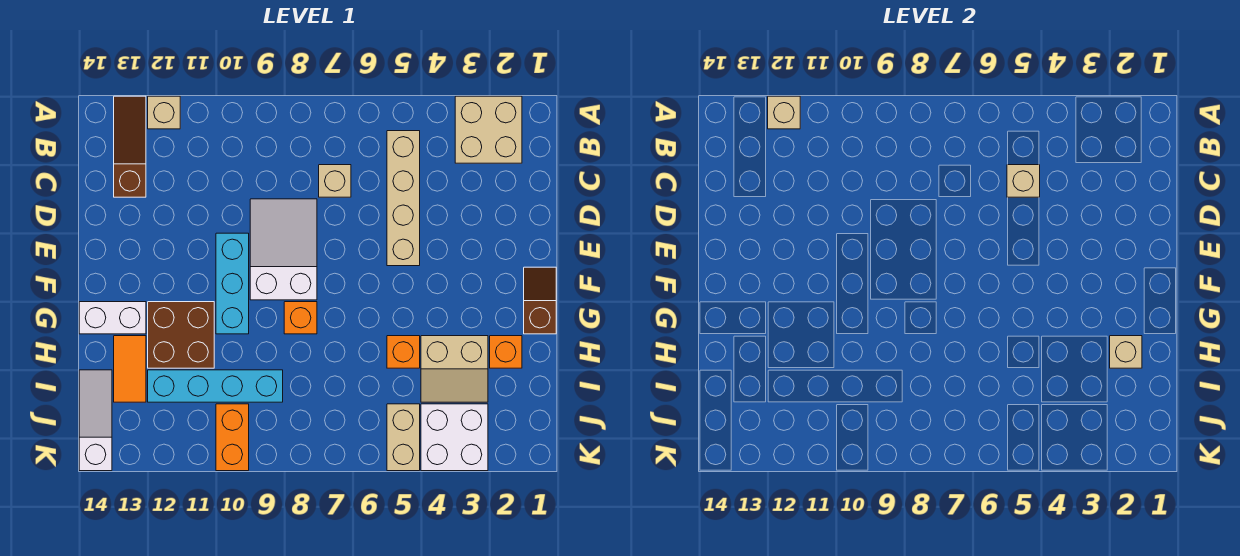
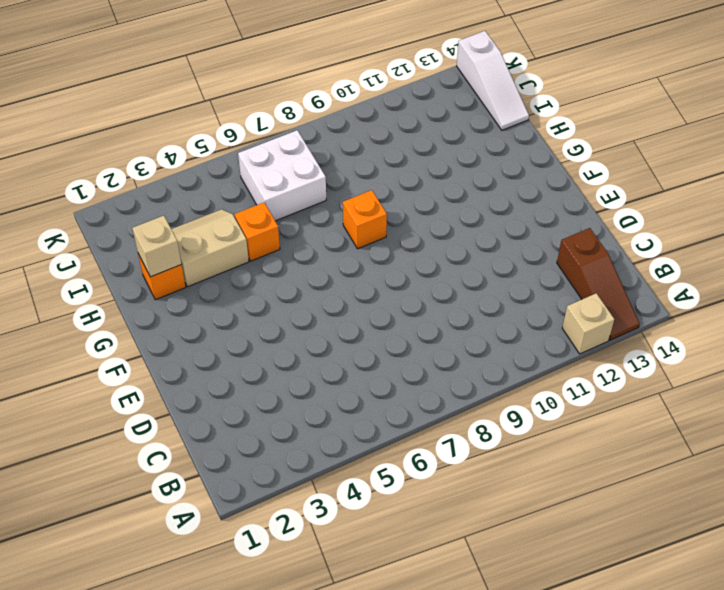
white brick I6:J7 level 1 -> white brick J3:K4 level 1
none -> tan brick A2:B3 level 1
none -> tan brick B5:E5 level 1
none -> tan brick C7 level 1

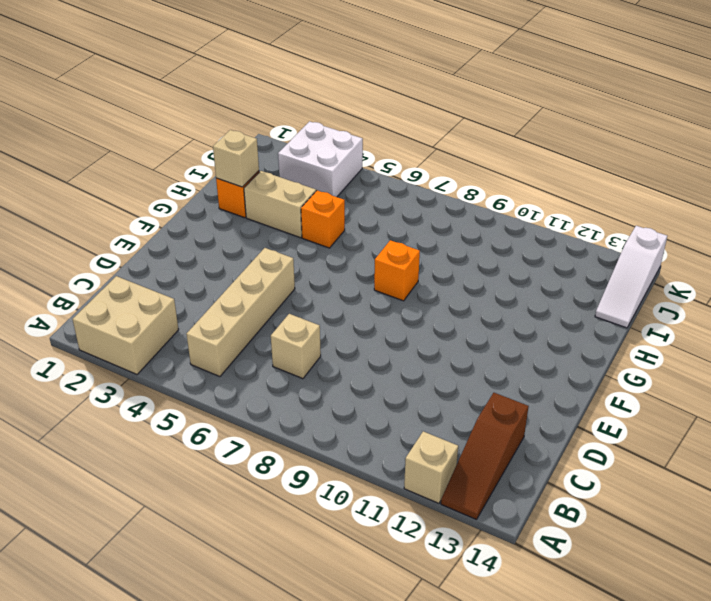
none -> white slope D8:F9 level 1 top F
none -> cyan brick E10:G10 level 1
none -> brown slope F1:G1 level 1 top G

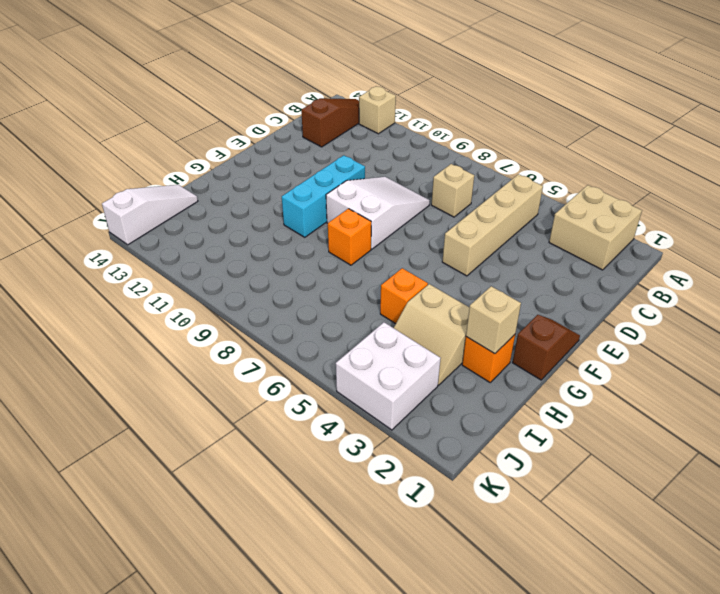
none -> brown brick G11:H12 level 1
none -> white brick G13:G14 level 1
none -> orange tile H13:I13 level 1

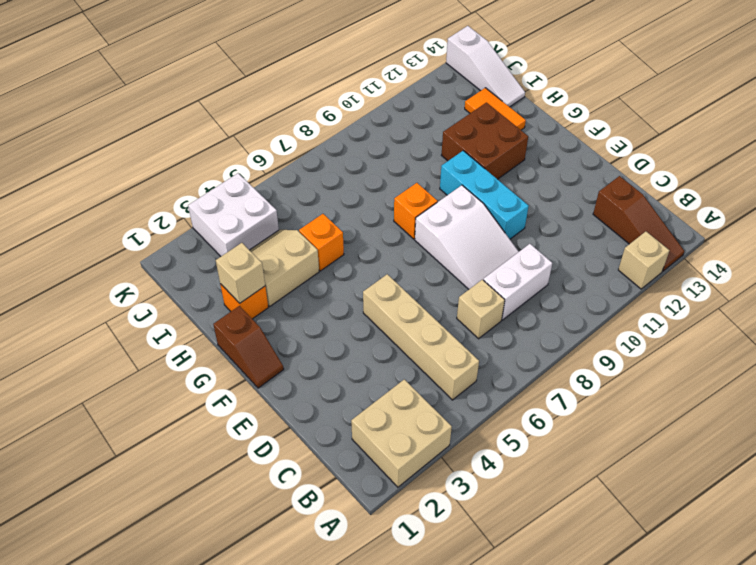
white brick C8:C9 level 1 -> white brick G13:G14 level 1
none -> cyan brick I9:I12 level 1
none -> tan brick J5:K5 level 1
none -> orange brick J10:K10 level 1

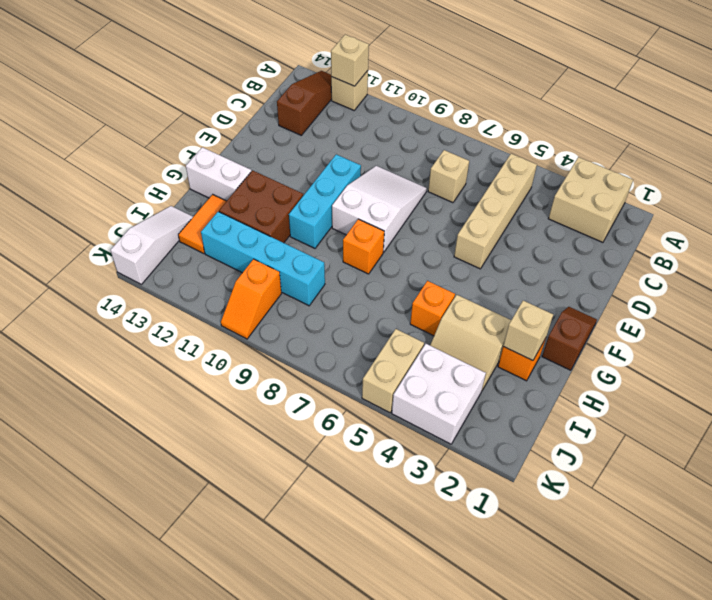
orange slope J10:K10 level 1 top J -> orange brick J10:K10 level 1
none -> tan brick C5 level 2

